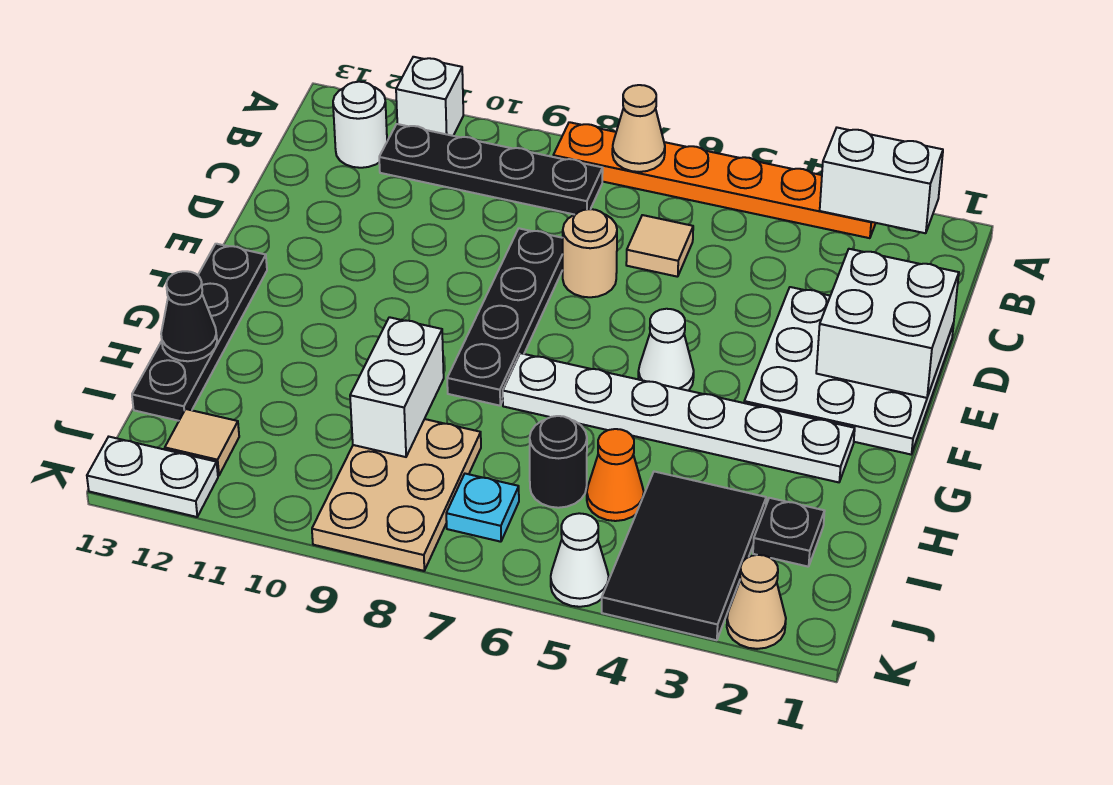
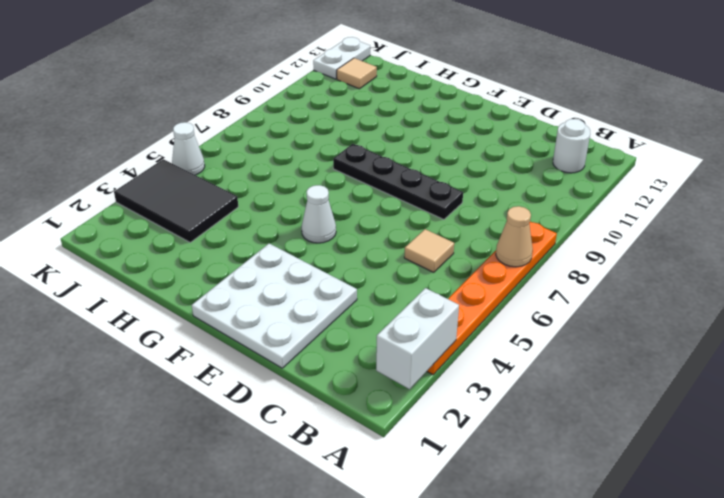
none -> white brick A11 level 1
none -> black plate B8:B11 level 1
none -> tan round brick D7 level 1

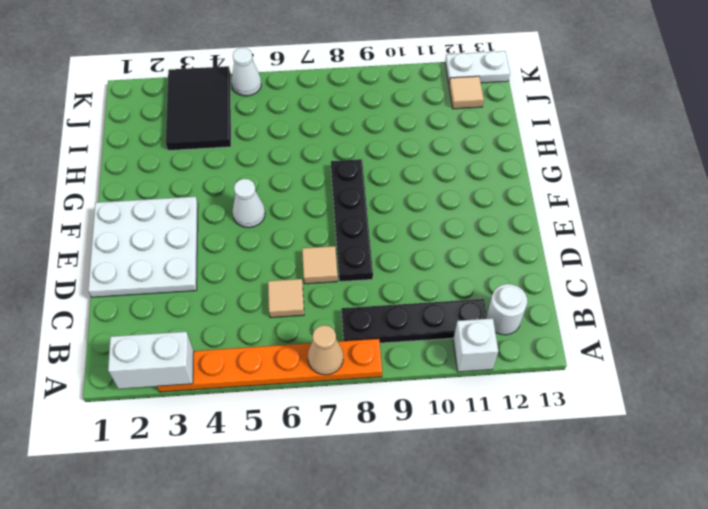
tan tile D7 level 1 -> tan round brick D7 level 1
none -> black plate F13:I13 level 1
none -> white plate G2:G7 level 1
none -> black plate I2 level 1

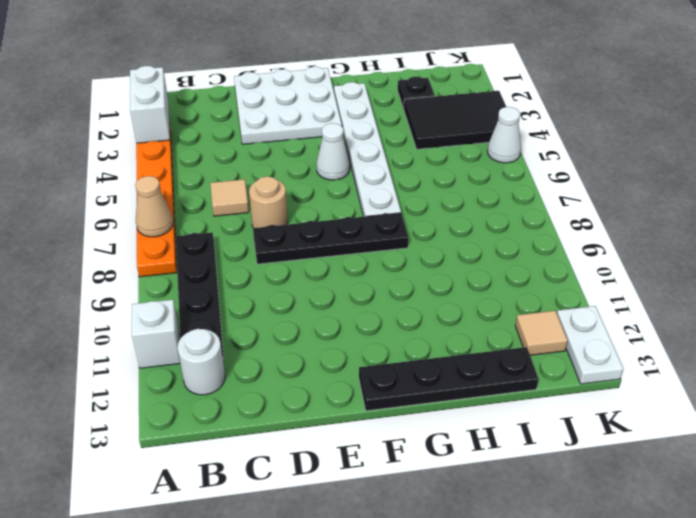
none -> orange cone I5 level 1
none -> black round brick I6 level 1
none -> tan plate I8:K9 level 1

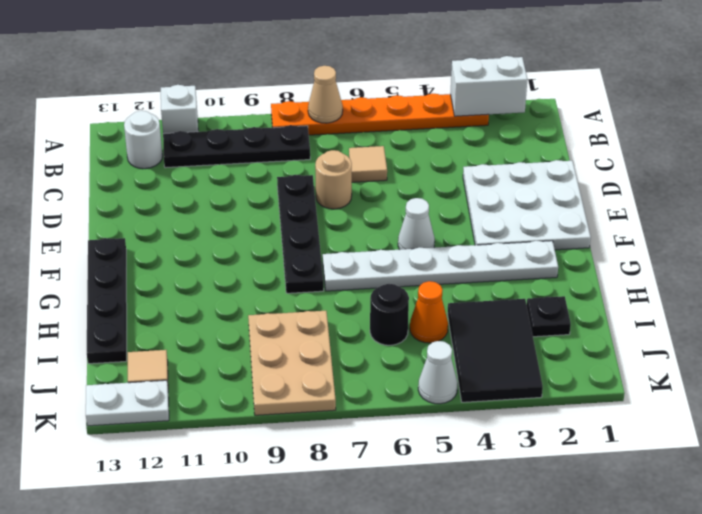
none -> cyan plate J7 level 1
none -> tan cone K2 level 1
none -> white brick D1:E2 level 2

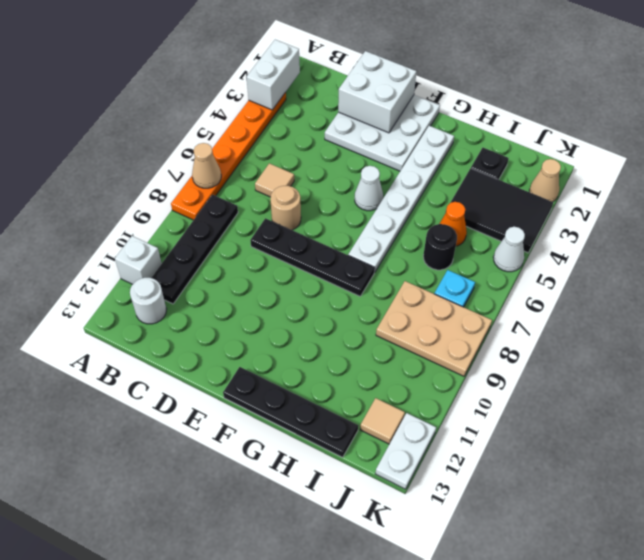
none -> white brick H9:I9 level 2
none -> black cone H13 level 2

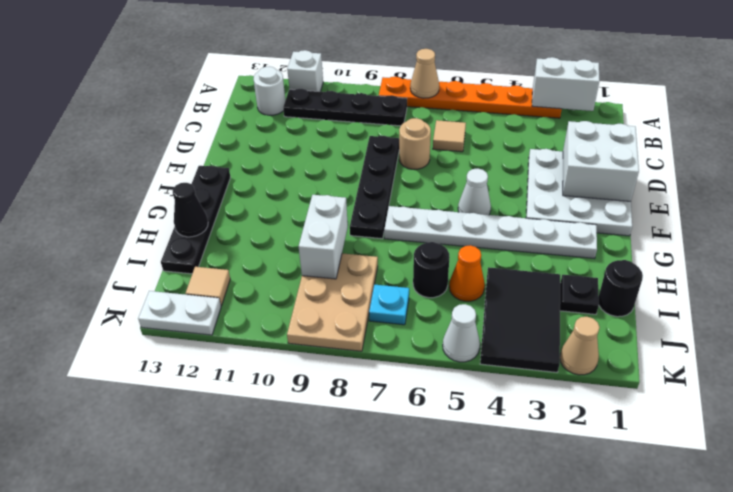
black round brick I1 level 1 -> none

